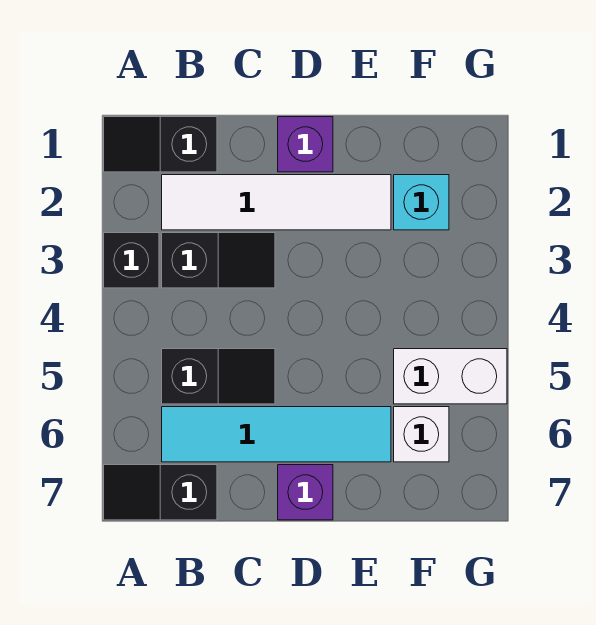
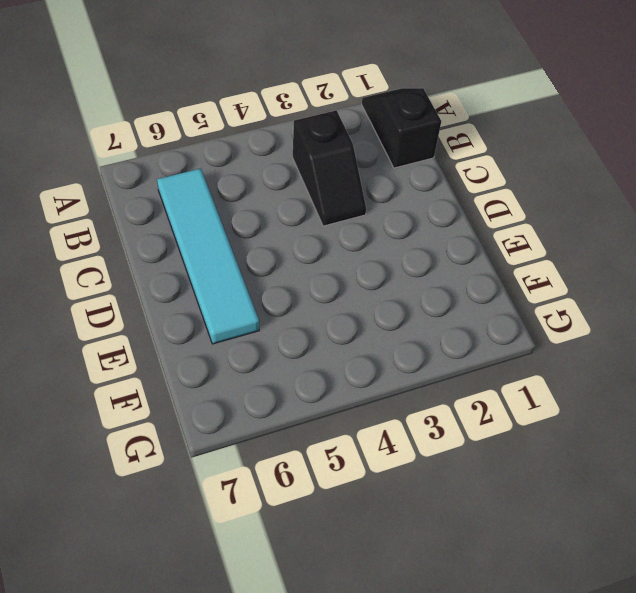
none -> black brick A3 level 1
none -> black slope A7:B7 level 1 top B
none -> white tile B2:E2 level 1

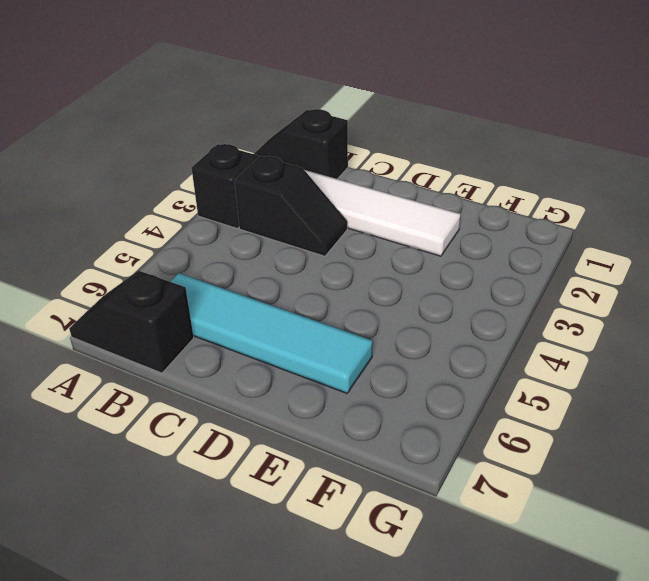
none -> black slope B5:C5 level 1 top B
none -> purple brick D1 level 1
none -> purple brick D7 level 1

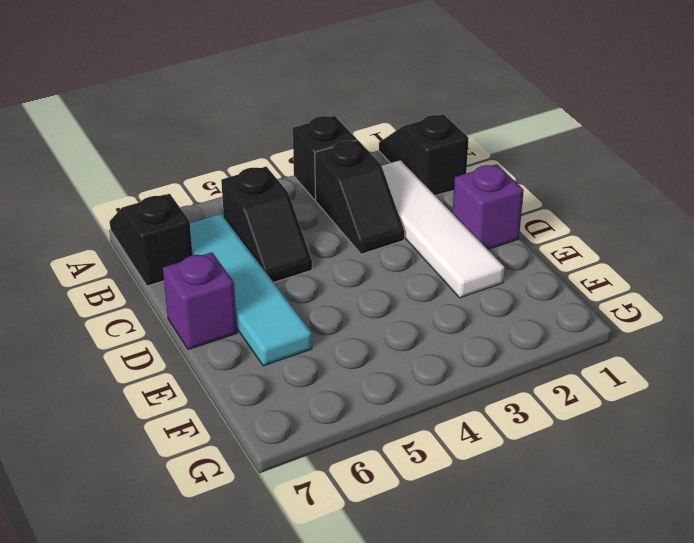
none -> cyan brick F2 level 1
none -> white brick F5:G5 level 1
none -> white brick F6 level 1

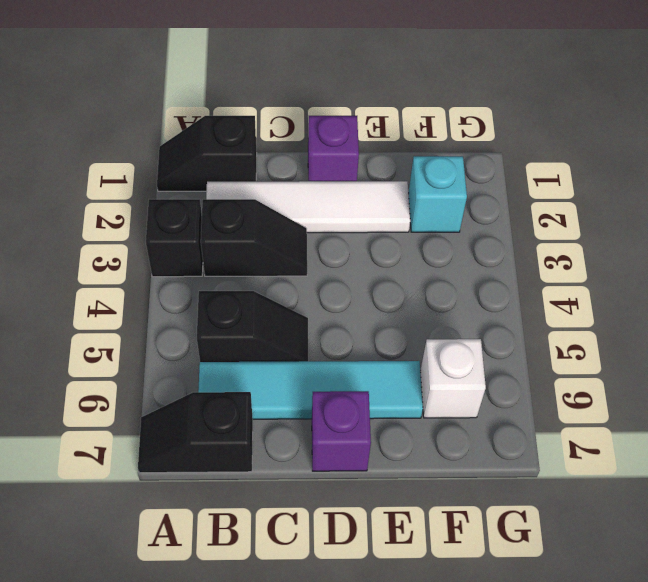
none -> white brick F5:G5 level 1

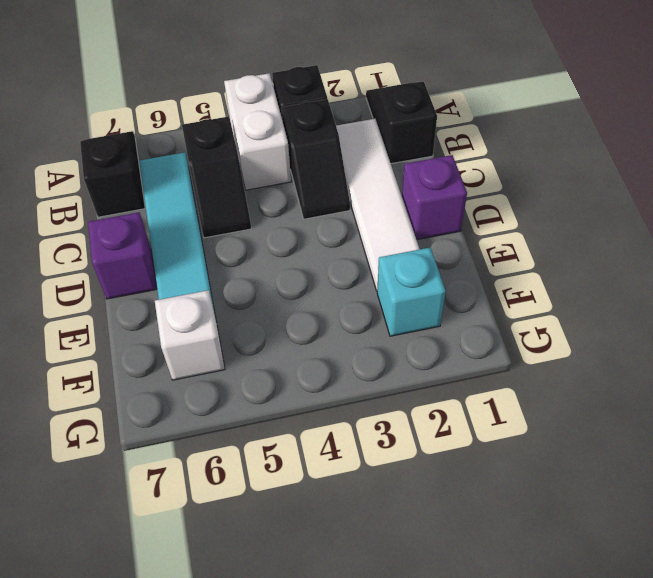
white brick A4:B4 level 1 -> white brick F5:G5 level 1

